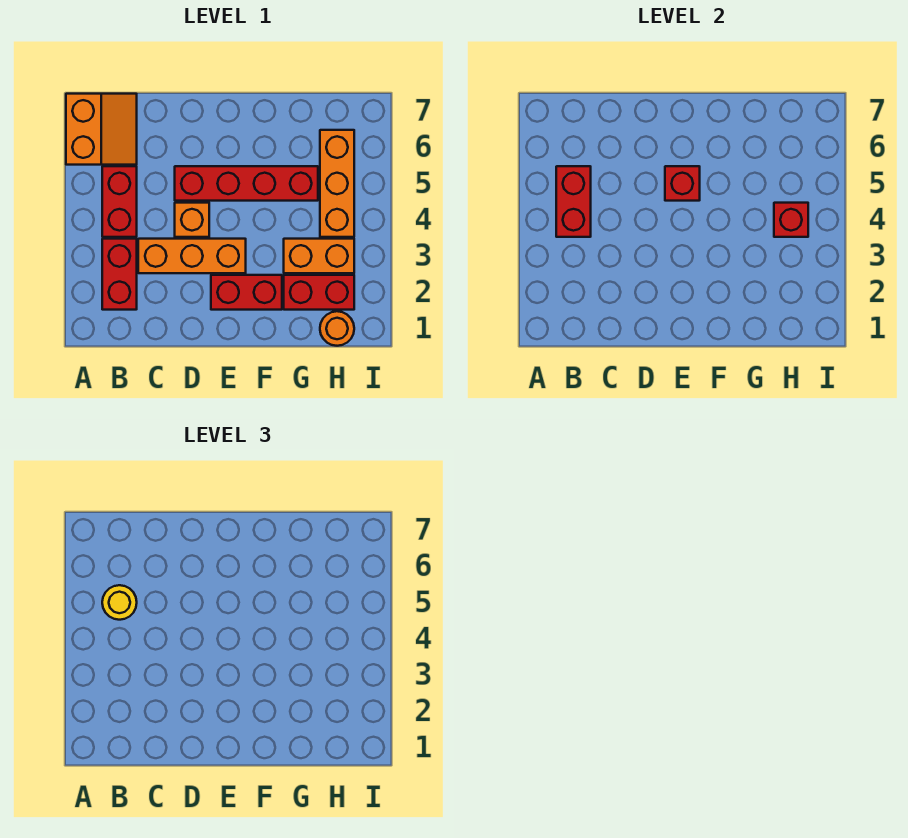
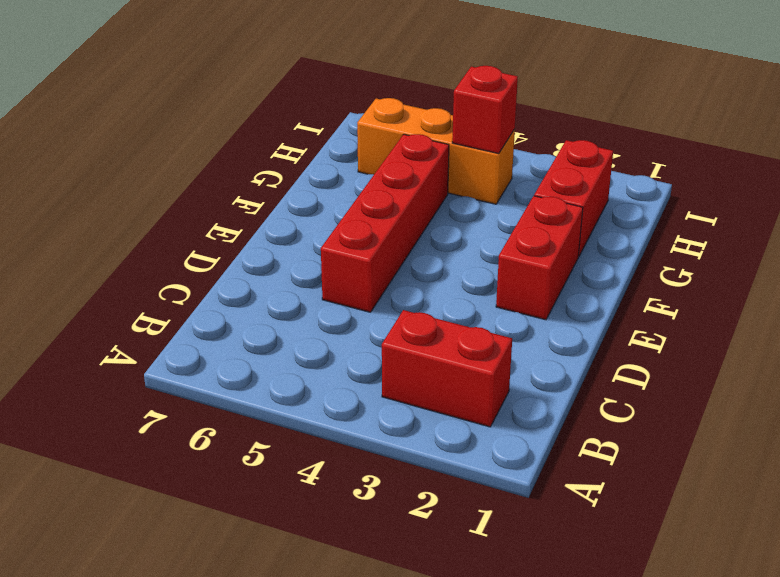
none -> orange slope A6:B7 level 1 top A
none -> red brick B4:B5 level 1
none -> orange brick C3:E3 level 1

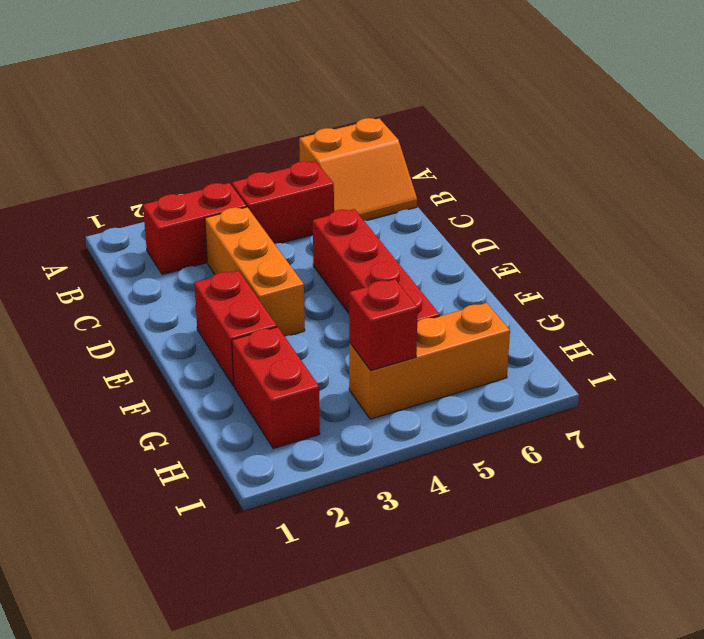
none -> orange brick D4 level 1
none -> orange brick G3:H3 level 1
none -> orange round brick H1 level 1

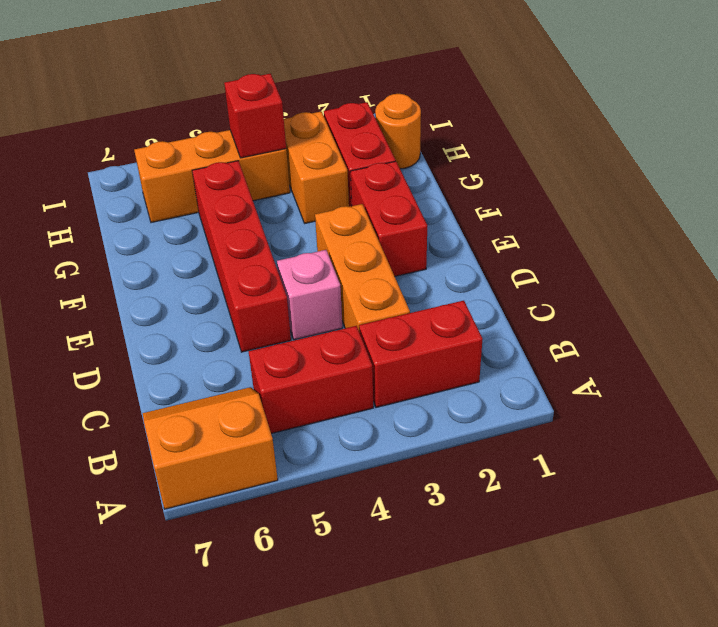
pink brick D4 level 1 -> orange brick D4 level 1
none -> red brick B4:B5 level 2
none -> red brick E5 level 2
none -> yellow round brick B5 level 3

